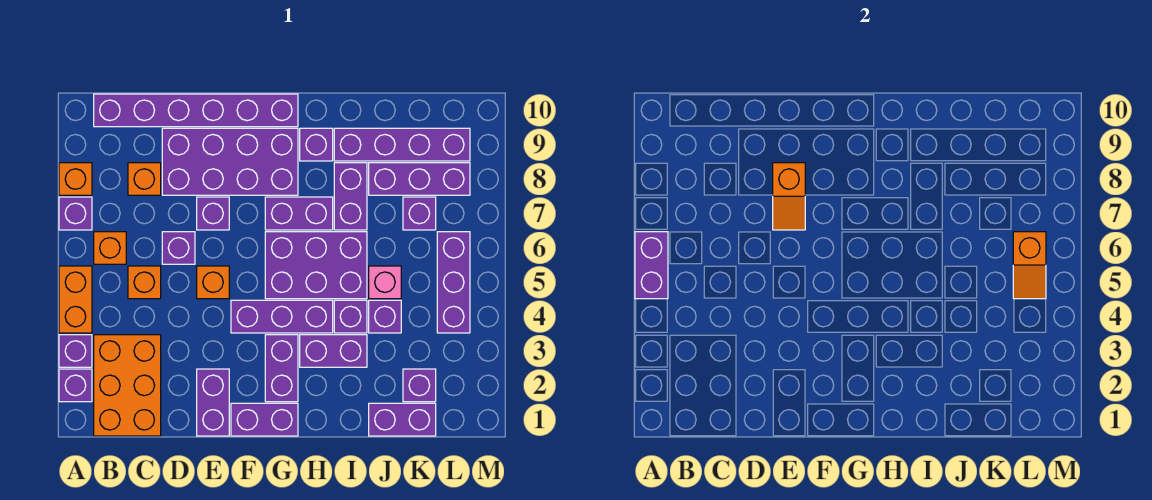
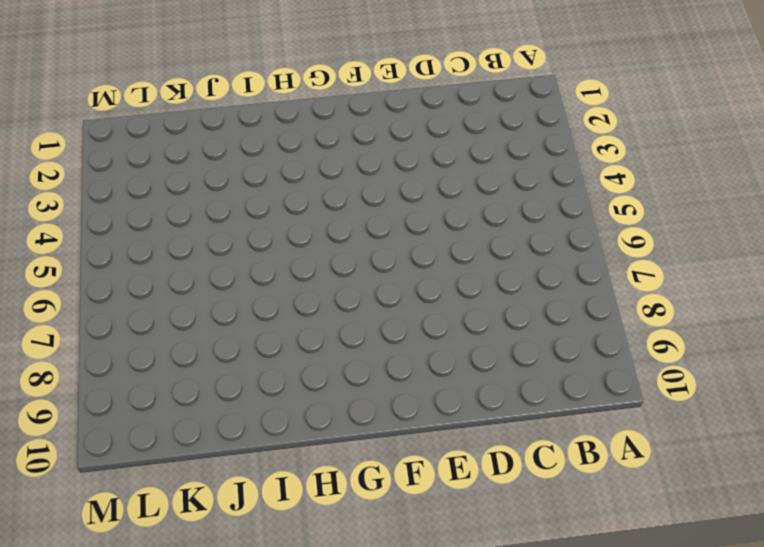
none -> purple brick A2 level 1
none -> purple brick A3 level 1
none -> orange brick A4:A5 level 1
none -> purple brick A7 level 1

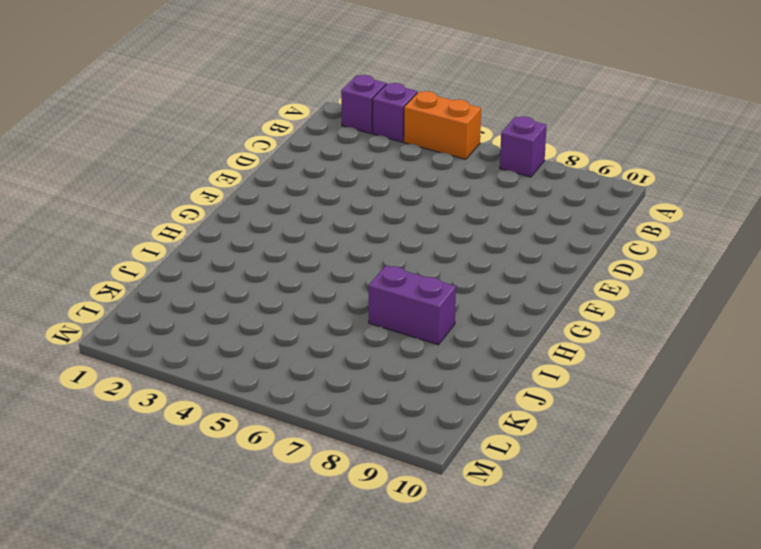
none -> orange brick A8 level 1
none -> orange brick B1:C3 level 1
none -> orange brick B6 level 1
none -> purple brick B10:G10 level 1

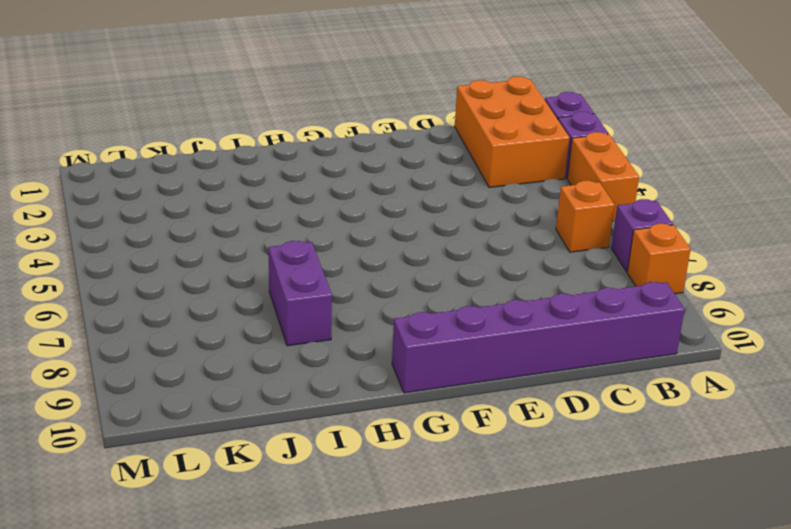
none -> orange brick C5 level 1
none -> orange brick C8 level 1
none -> purple brick D6 level 1
none -> purple brick D8:G9 level 1

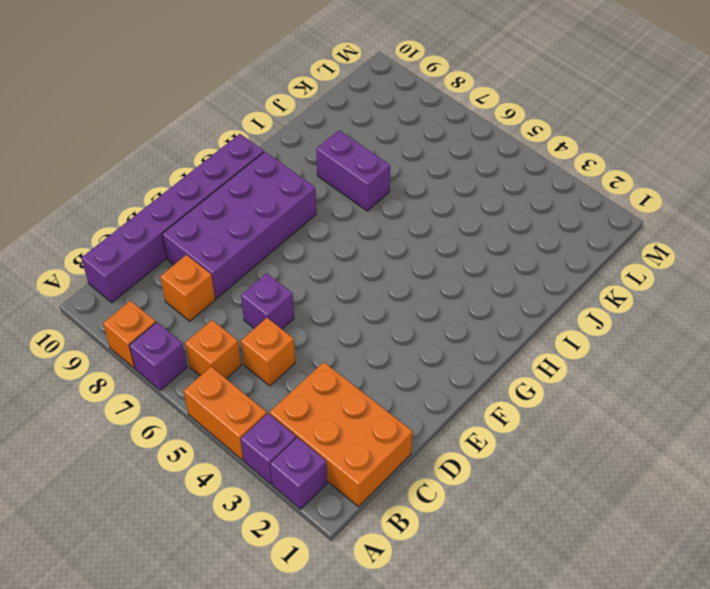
none -> purple brick E1:E2 level 1
none -> orange brick E5 level 1
none -> purple brick E7 level 1
none -> purple brick F1:G1 level 1

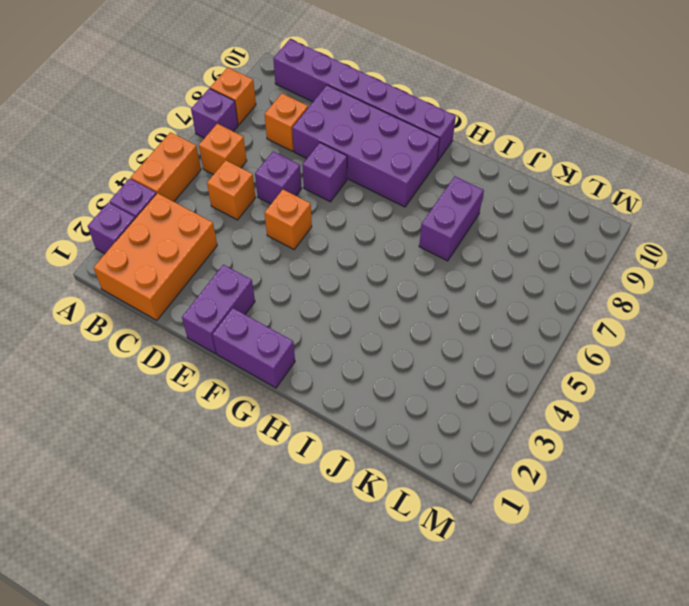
none -> purple brick F4:H4 level 1
none -> purple brick G2:G3 level 1
none -> purple brick G5:I6 level 1
none -> purple brick G7:H7 level 1

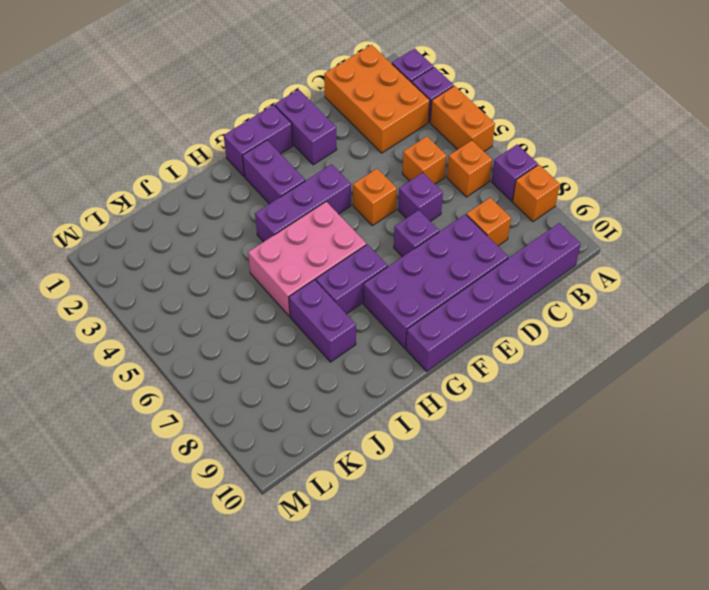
pink brick G5:I6 level 1 -> purple brick G5:I6 level 1
none -> purple brick H3:I3 level 1
none -> purple brick H9 level 1
none -> purple brick I4 level 1
none -> purple brick I9:L9 level 1

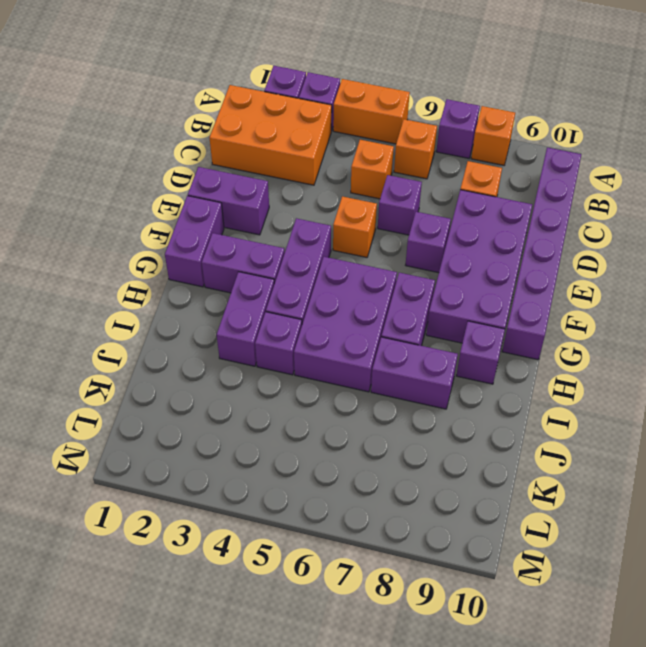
none -> purple brick I9:L9 level 1
none -> purple brick J1:K1 level 1
none -> purple brick J4 level 1
none -> pink brick J5 level 1

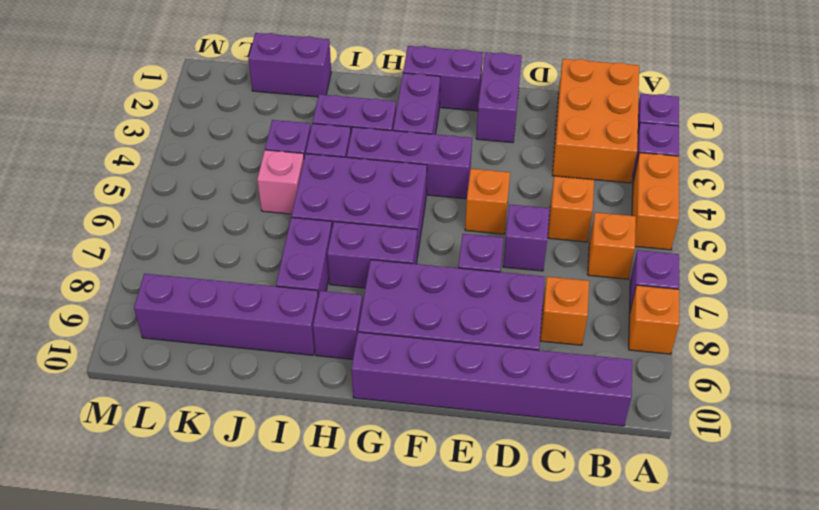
none -> purple brick J8:L8 level 1
none -> purple brick K2 level 1
none -> purple brick K7 level 1
none -> purple brick L4:L6 level 1

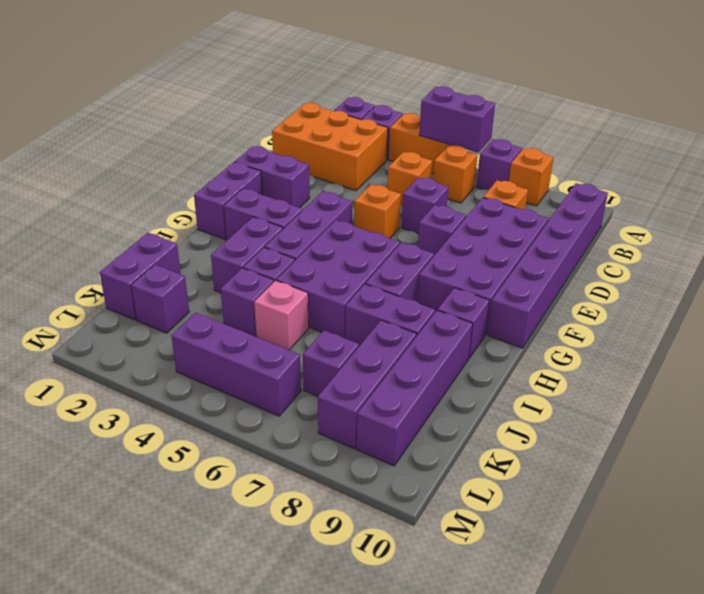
none -> orange slope E7:E8 level 2 top 8
none -> orange slope L5:L6 level 2 top 6

